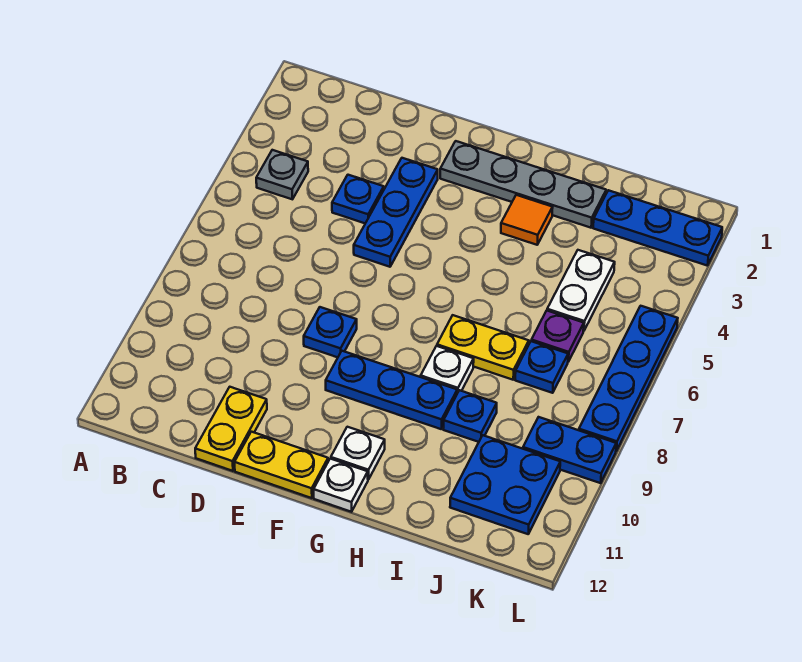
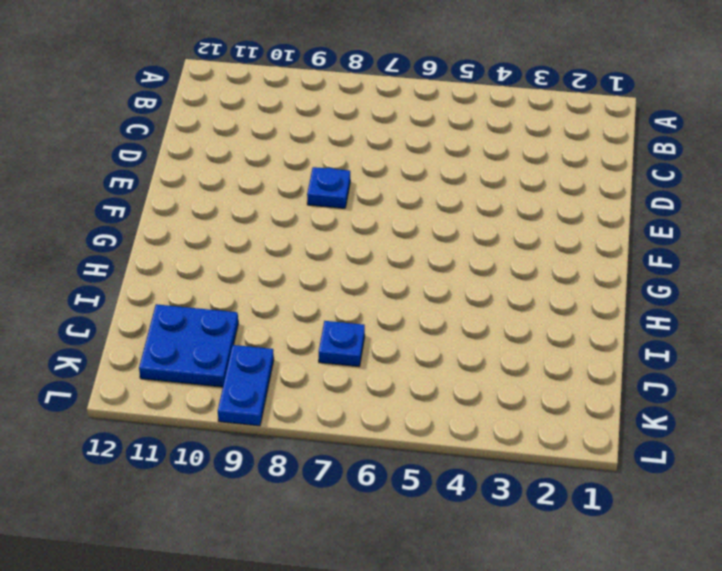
none -> grey plate B4 level 1
none -> blue plate D4 level 1
none -> yellow plate D11:D12 level 1

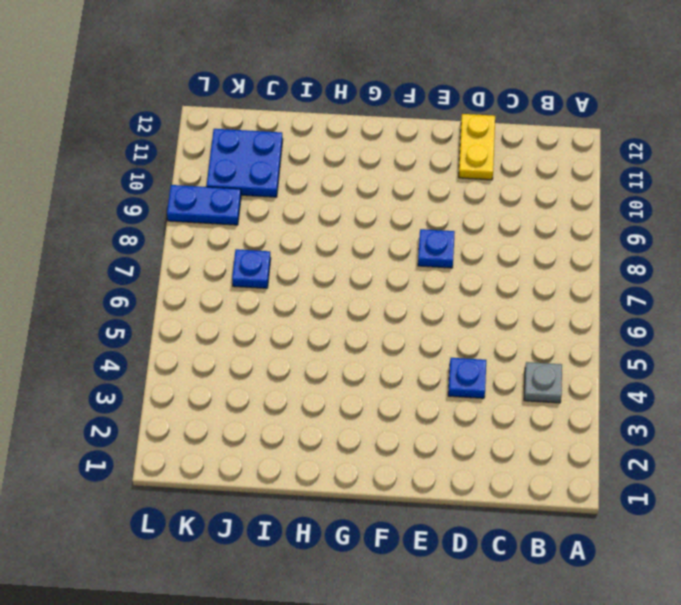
none -> blue plate E3:E5 level 1
none -> yellow plate E12:F12 level 1
none -> grey plate F2:I2 level 1

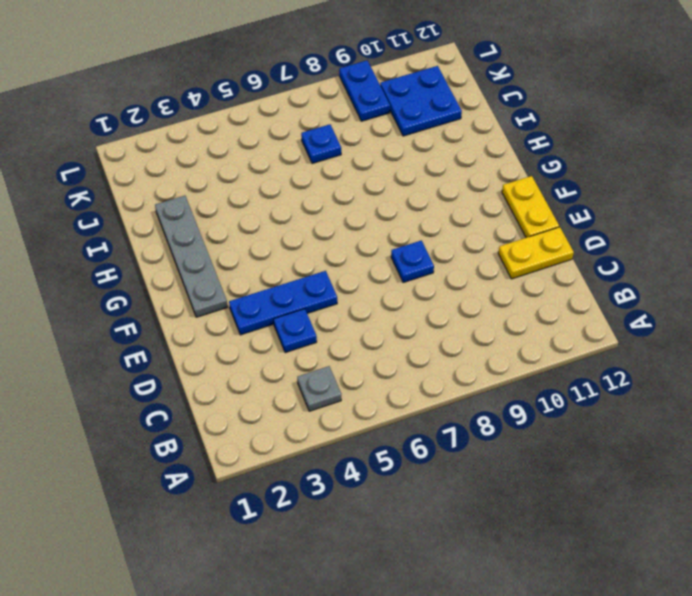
none -> blue plate F9:H9 level 1
none -> white plate G11 level 1
none -> white plate G12 level 1

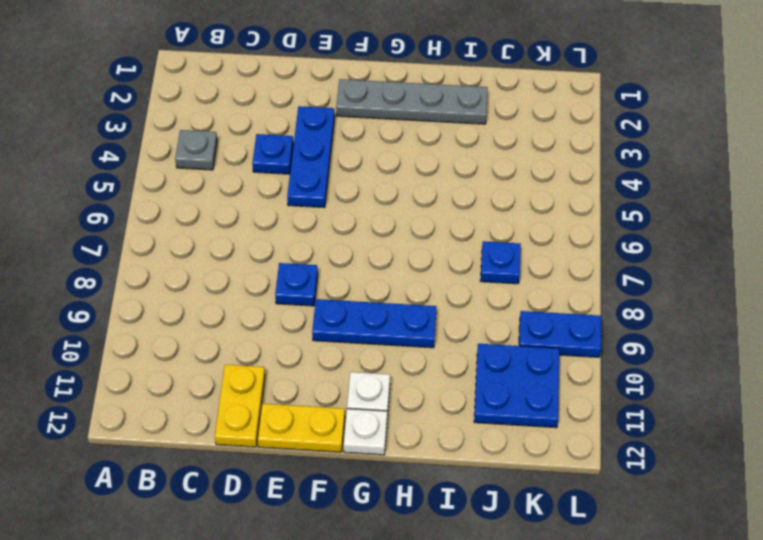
none -> orange tile H3 level 1
none -> yellow plate H7:I7 level 1
none -> white plate H8 level 1

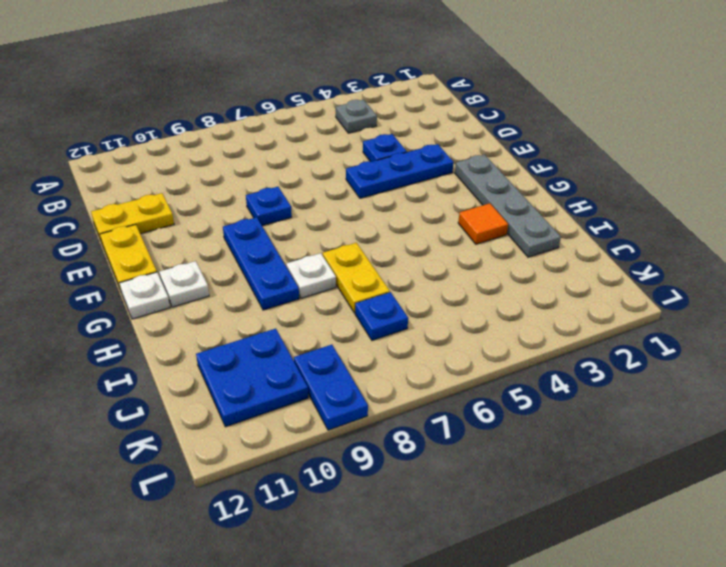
none -> blue plate I9 level 1
none -> blue plate J2:L2 level 1
none -> white plate J4:J5 level 1

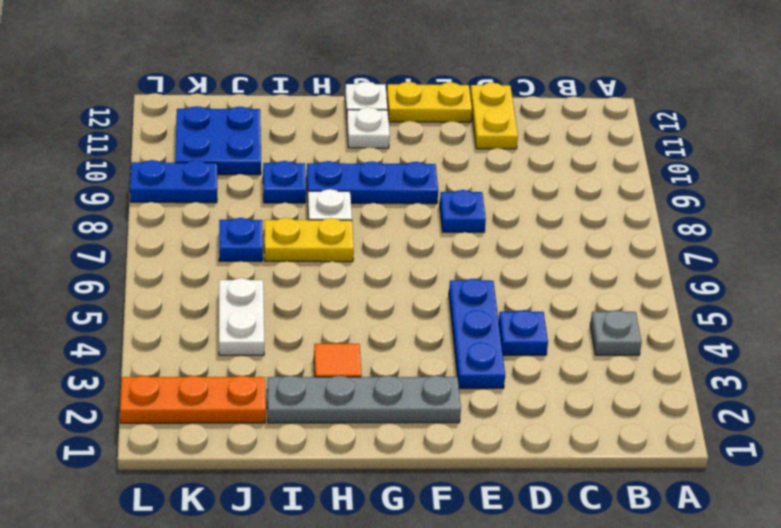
orange plate J2:L2 level 1 -> blue plate J2:L2 level 1
none -> purple plate J6 level 1
none -> blue plate L5:L8 level 1

